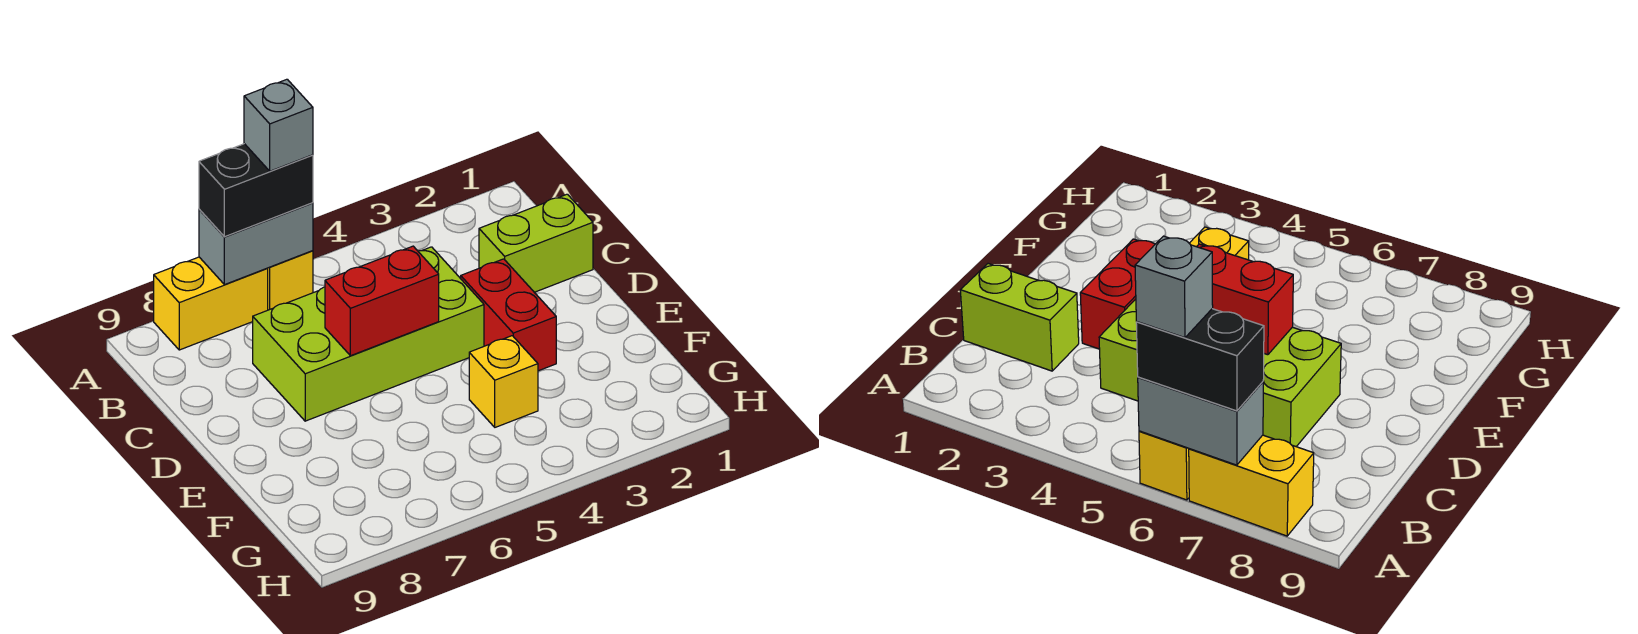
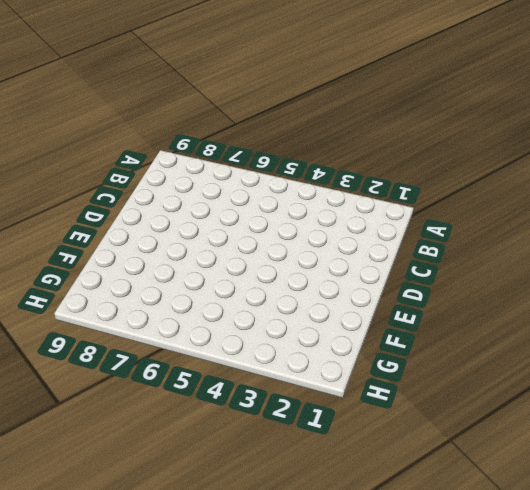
none -> yellow brick A6 level 1
none -> yellow brick A7:A8 level 1

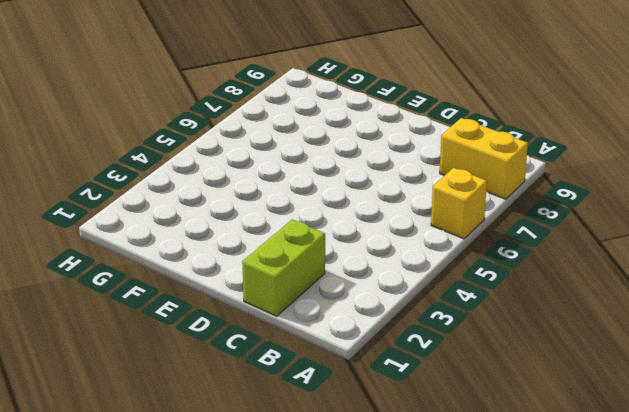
yellow brick A8:B8 level 1 -> yellow brick A7:A8 level 1
none -> lime brick C4:D7 level 1
none -> red brick D3:E3 level 1

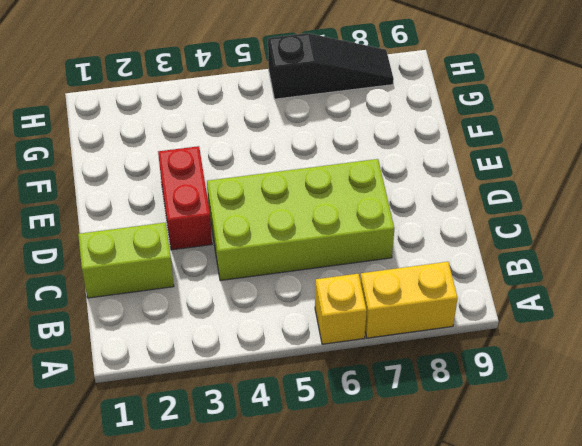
black slope H6:H8 level 1 top 6 -> none
none -> yellow brick F4 level 1
none -> grey brick A6:A7 level 2

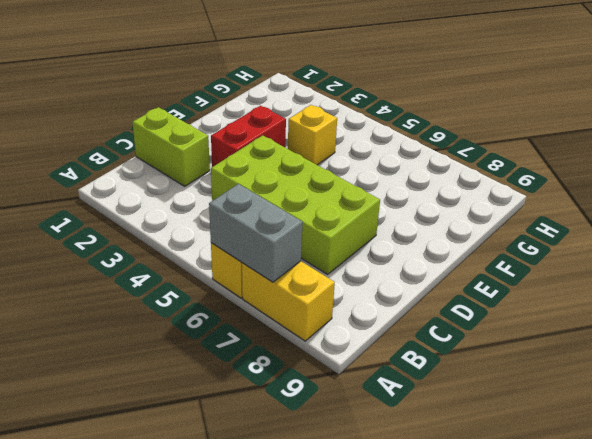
none -> red brick D5:D6 level 2
none -> black brick A6:A7 level 3

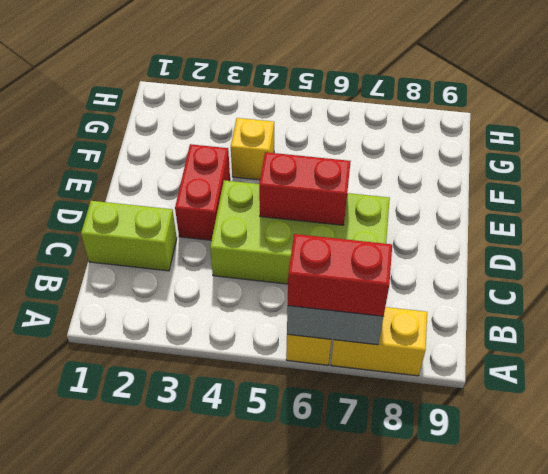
red brick A6:A7 level 3 -> black brick A6:A7 level 3
none -> grey brick A6 level 4

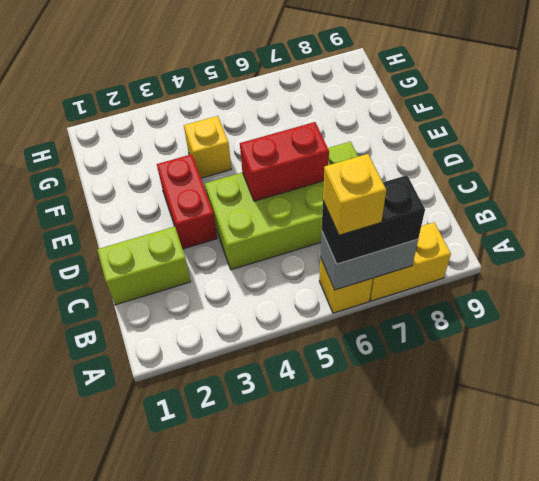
yellow brick A6 level 4 -> grey brick A6 level 4

